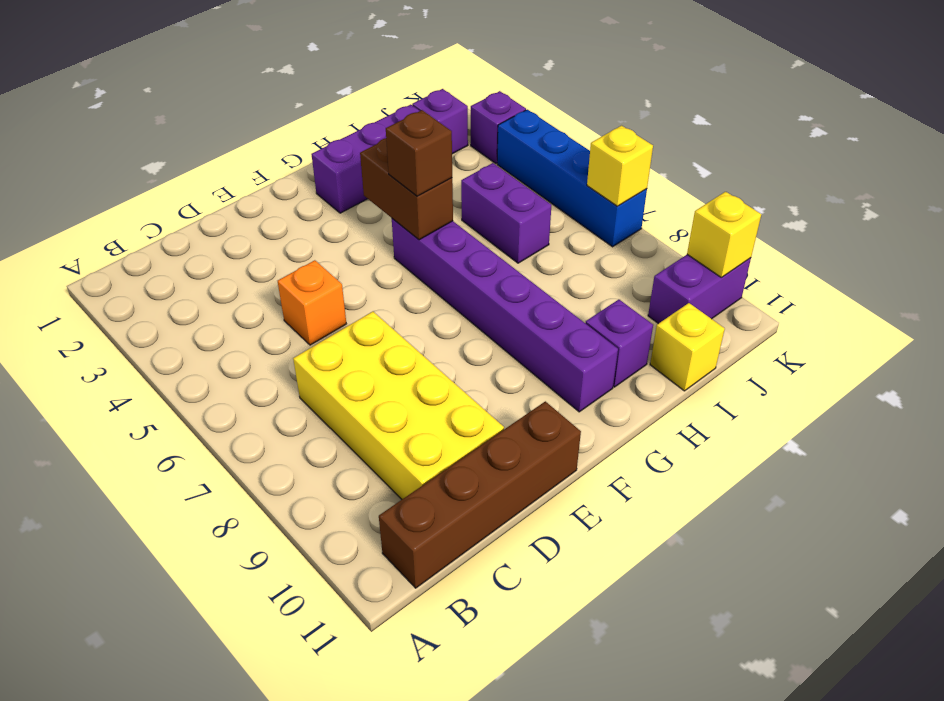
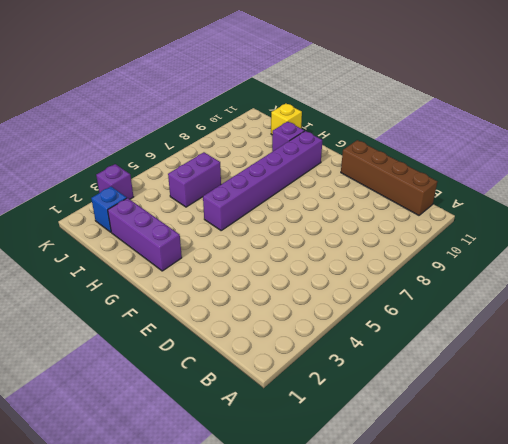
blue brick J2 level 1 -> purple brick J2 level 1
none -> yellow brick C7:D10 level 1
none -> orange brick D5 level 1
none -> purple brick J10:K10 level 1

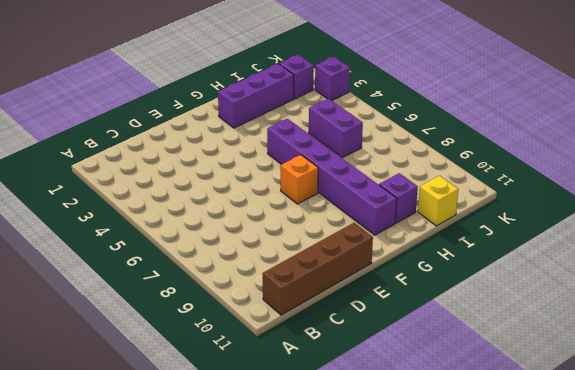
orange brick F7 level 1 -> orange brick D5 level 1
none -> yellow brick C7:D10 level 1
none -> purple brick J10:K10 level 1
none -> blue brick K4:K7 level 1

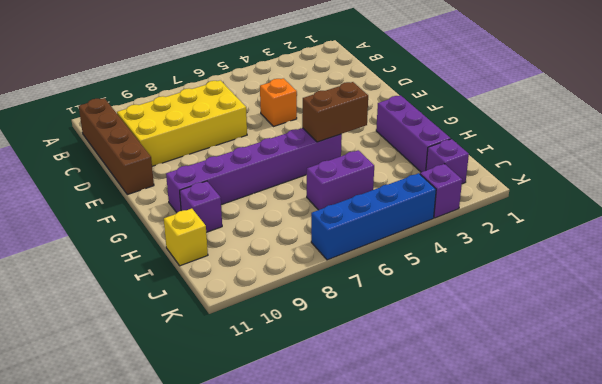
none -> purple brick J10:K10 level 1
none -> yellow brick K7 level 2
none -> yellow brick K10 level 2

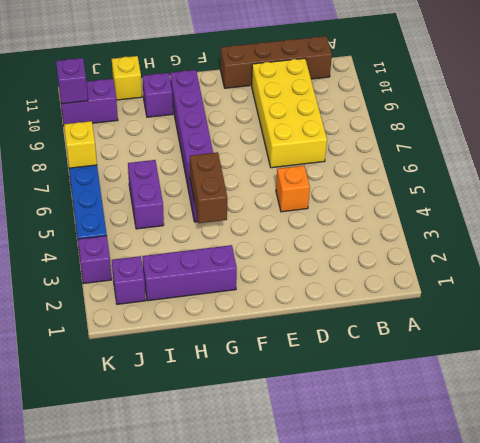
purple brick K10 level 2 -> yellow brick K10 level 2
none -> brown brick G5 level 3

